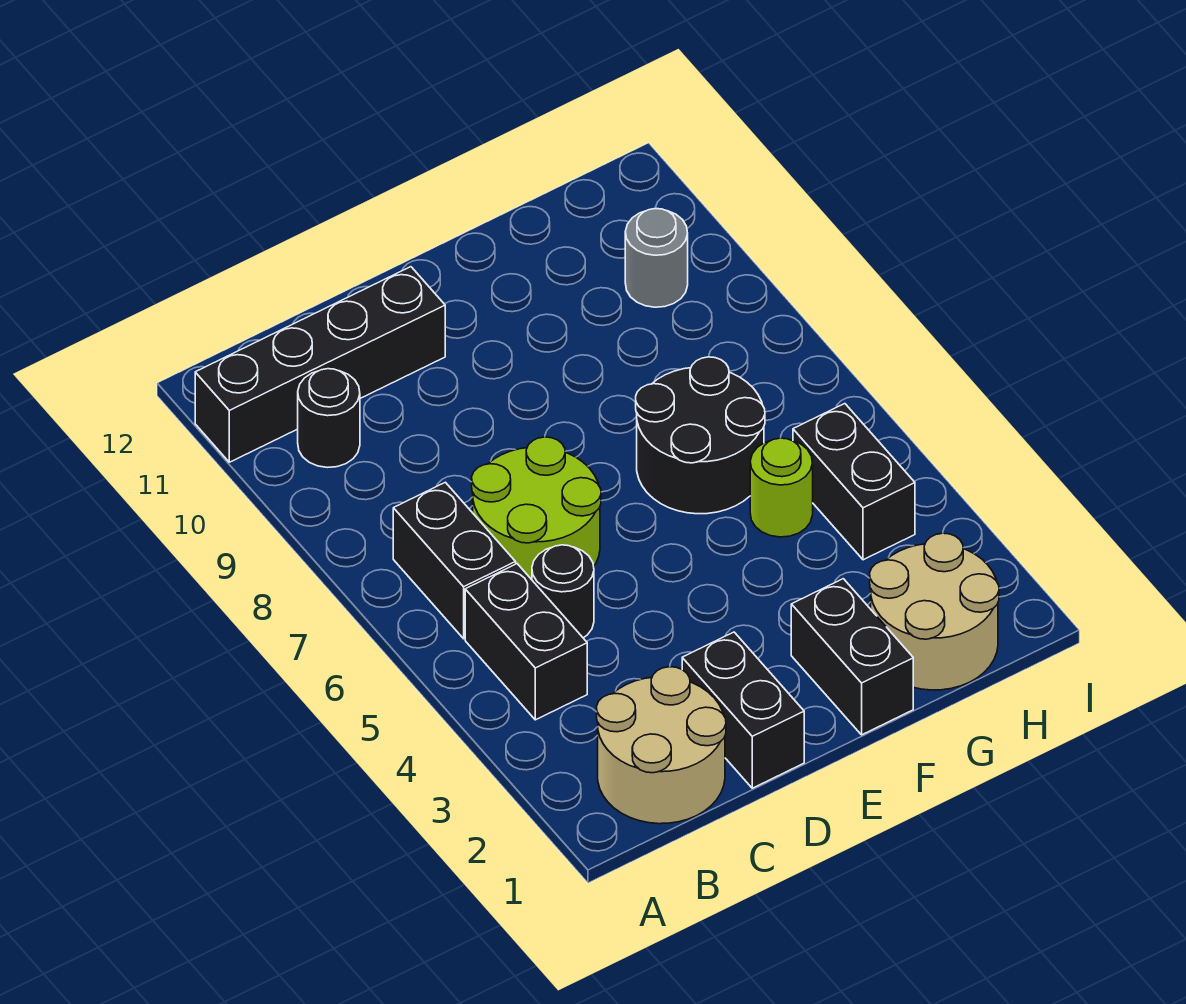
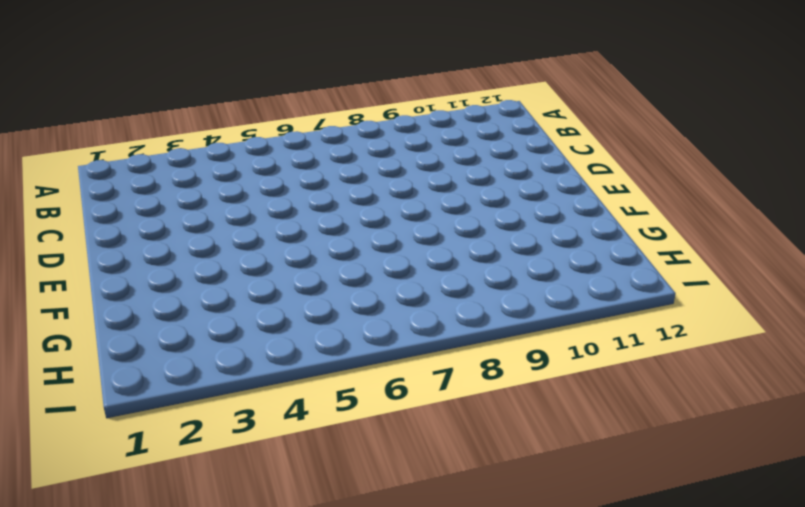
none -> black brick A11:D11 level 1
none -> tan round brick B1:C2 level 1
none -> black brick B4:B5 level 1

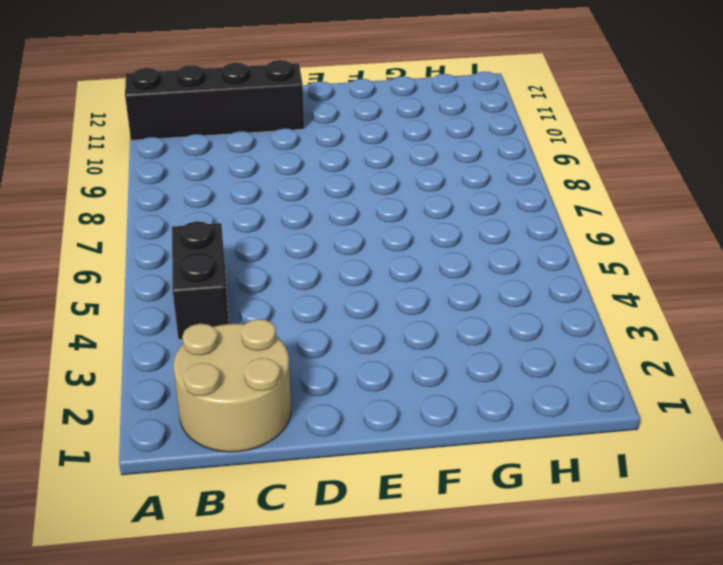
none -> black brick B6:B7 level 1
none -> black round brick B10 level 1
none -> black round brick C5 level 1

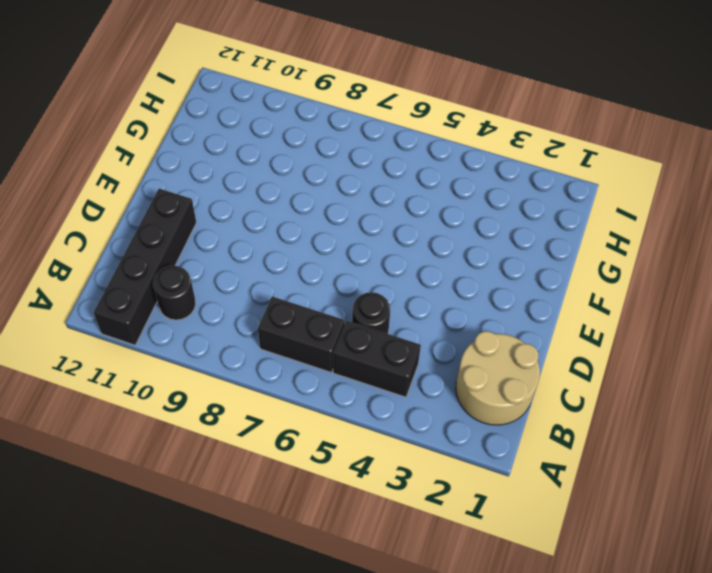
none -> lime round brick C6:D7 level 1
none -> black brick D1:D2 level 1
none -> black brick F1:F2 level 1

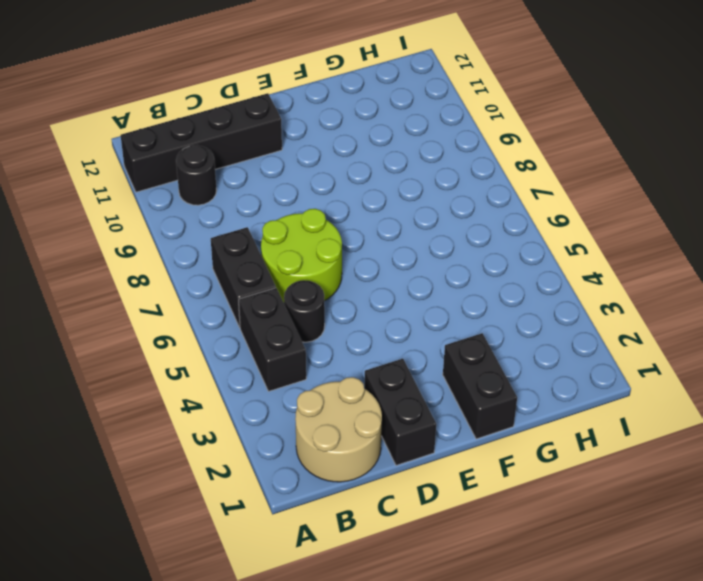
none -> black round brick F6:G7 level 1
none -> tan round brick G1:H2 level 1
none -> lime round brick G5 level 1

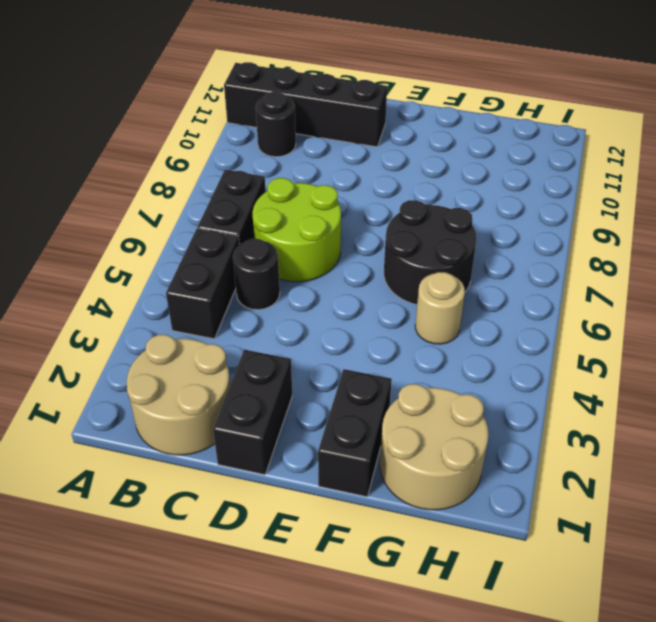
tan round brick G5 level 1 -> lime round brick G5 level 1
none -> black brick H4:H5 level 1
none -> grey round brick H10 level 1

